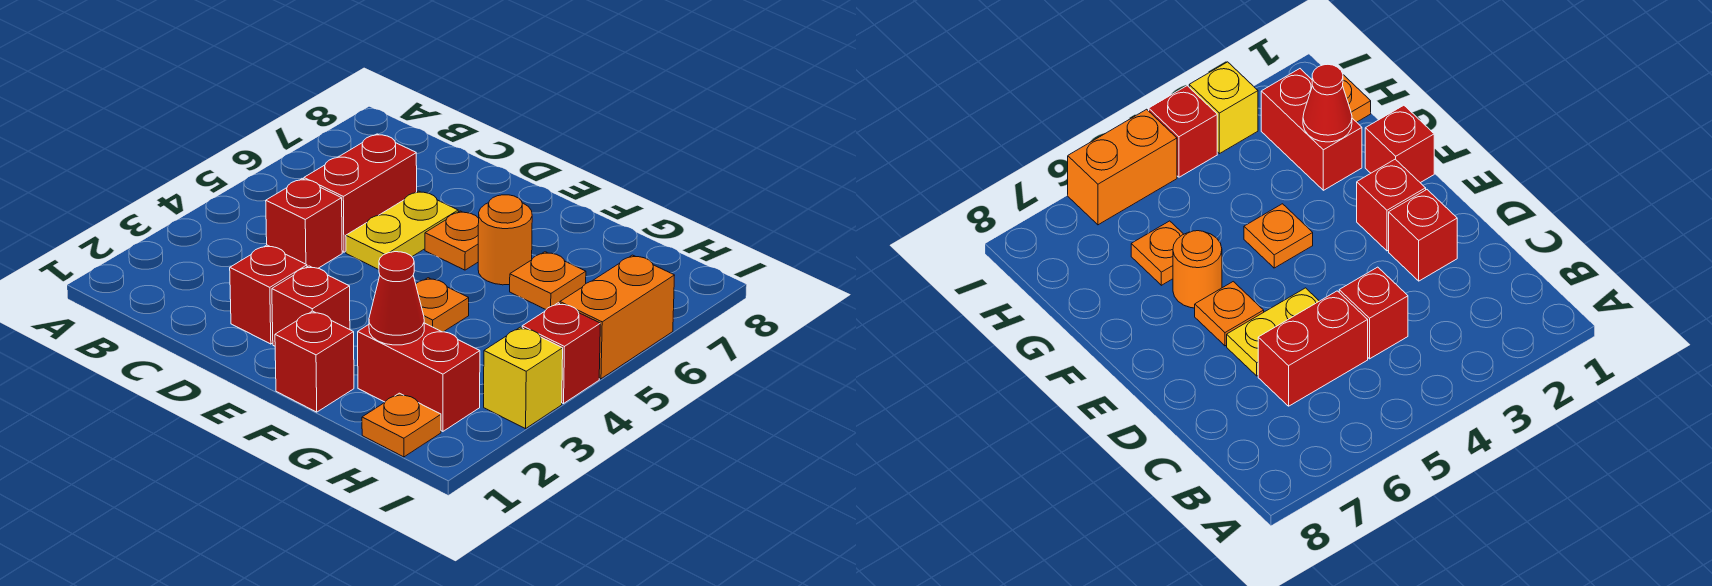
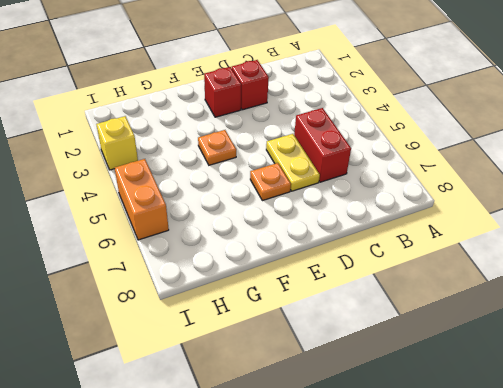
none -> red brick C4 level 1
none -> red brick F1 level 1
none -> orange round brick F6 level 1

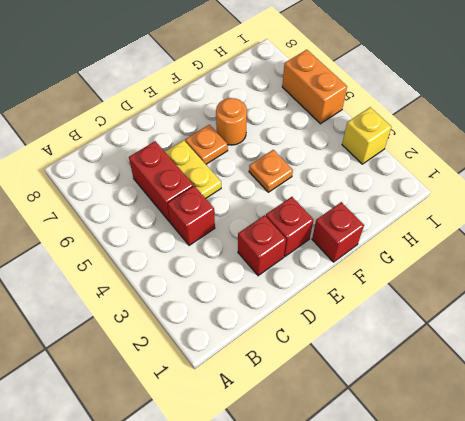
none -> red brick G2:H2 level 1
none -> orange plate G6 level 1
none -> orange plate H1 level 1

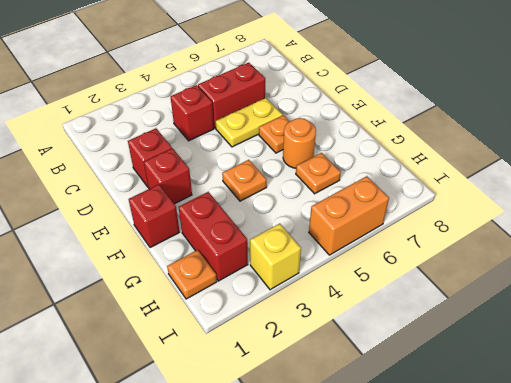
none -> red brick I4 level 1
none -> red cone G2 level 2

